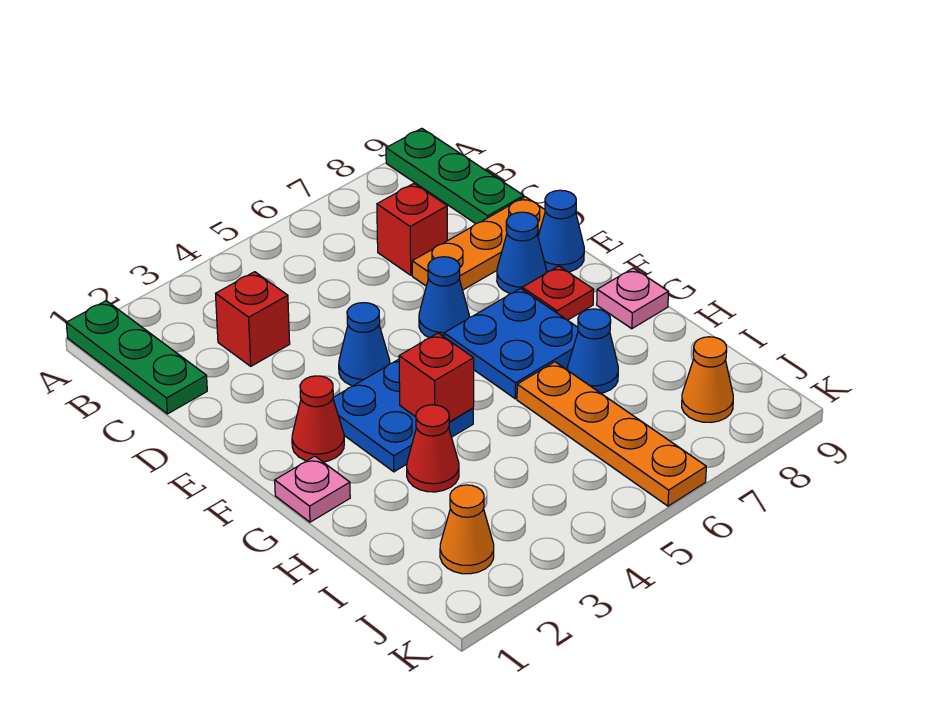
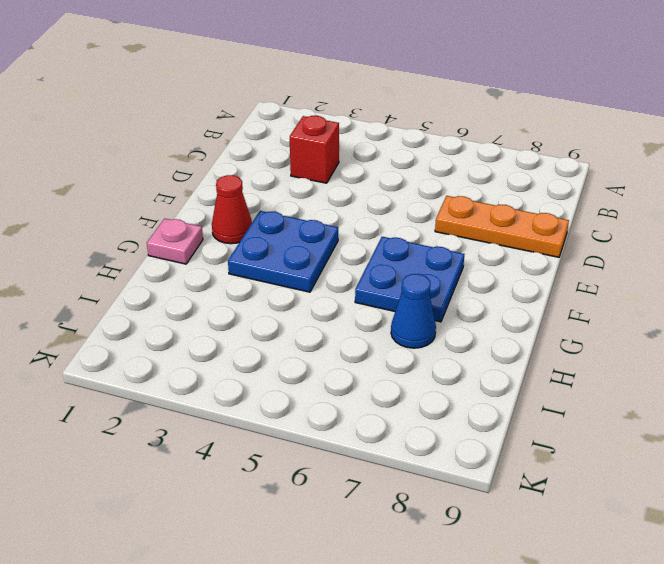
none -> green plate A1:C1 level 1
none -> green plate A9:C9 level 1
none -> red brick C7 level 1

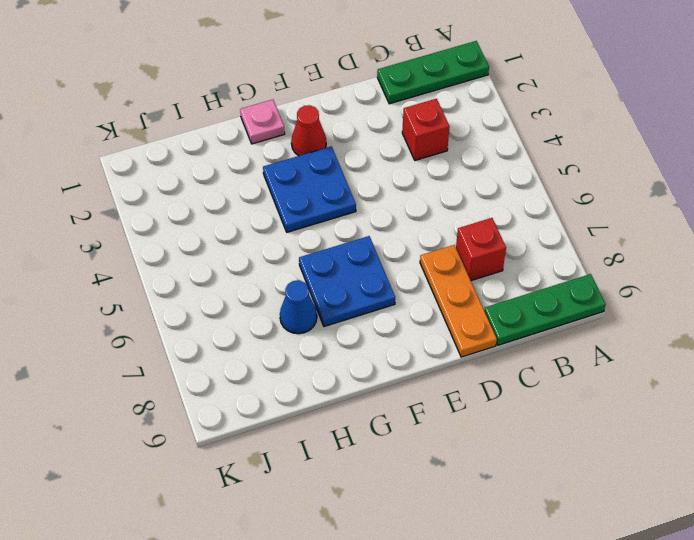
none -> blue cone E4 level 1
none -> blue cone E6 level 1
none -> blue cone E8 level 1

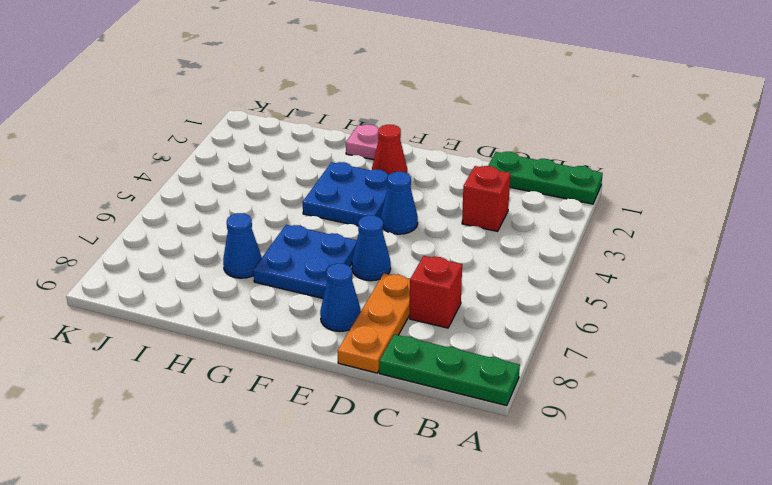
none -> blue cone E9 level 1
none -> red plate F8 level 1
none -> pink plate G9 level 1

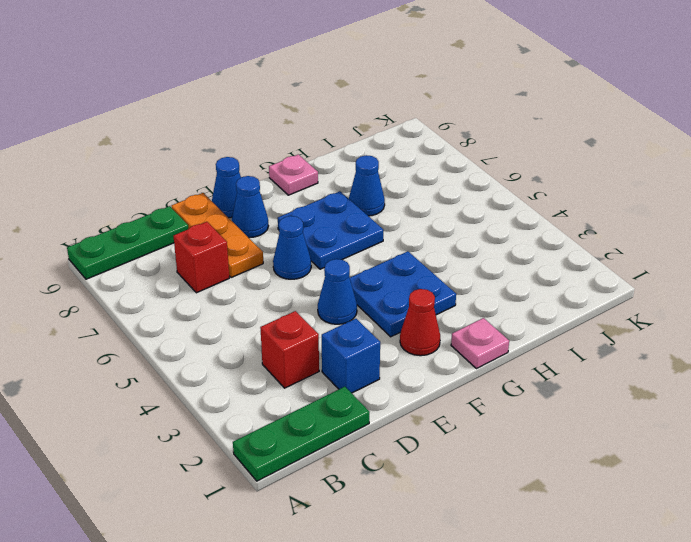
blue brick D2 level 1 -> none
none -> red plate F8 level 1
none -> red cone H3 level 1
none -> orange plate H6:K6 level 1

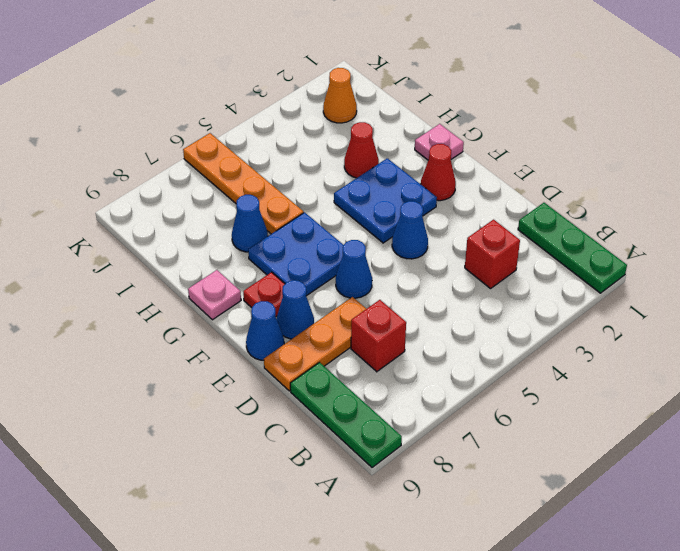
none -> orange cone J8 level 1
none -> red brick G4 level 2

